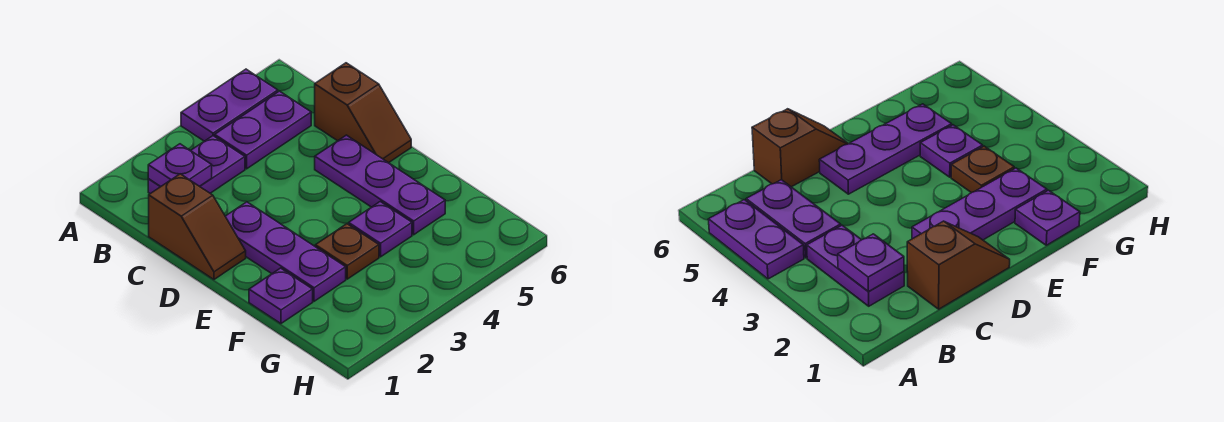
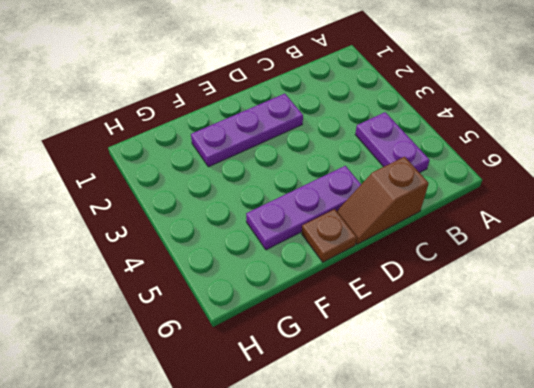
brown plate E6 level 1 -> brown plate F3 level 1
none -> purple plate A4:A5 level 1
none -> purple plate B2:B3 level 1

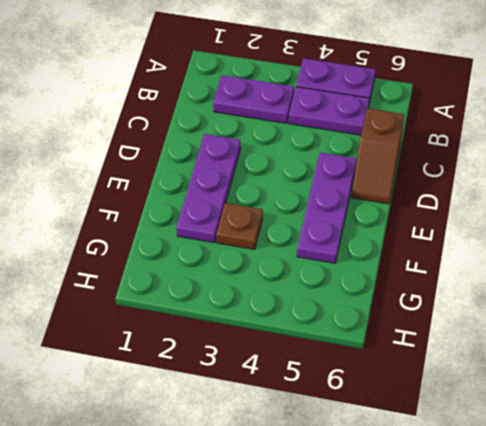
none -> brown slope C1:D1 level 1 top C
none -> purple plate F1 level 1

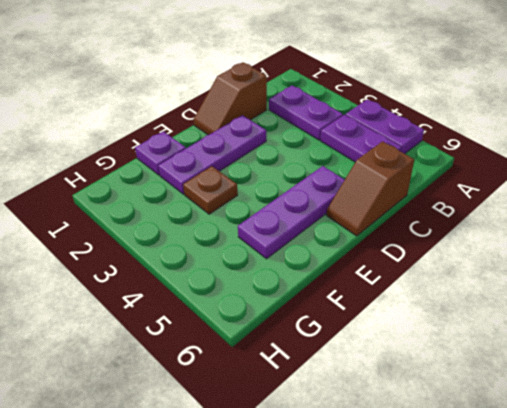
none -> purple plate F4 level 1
none -> purple plate B2 level 2

